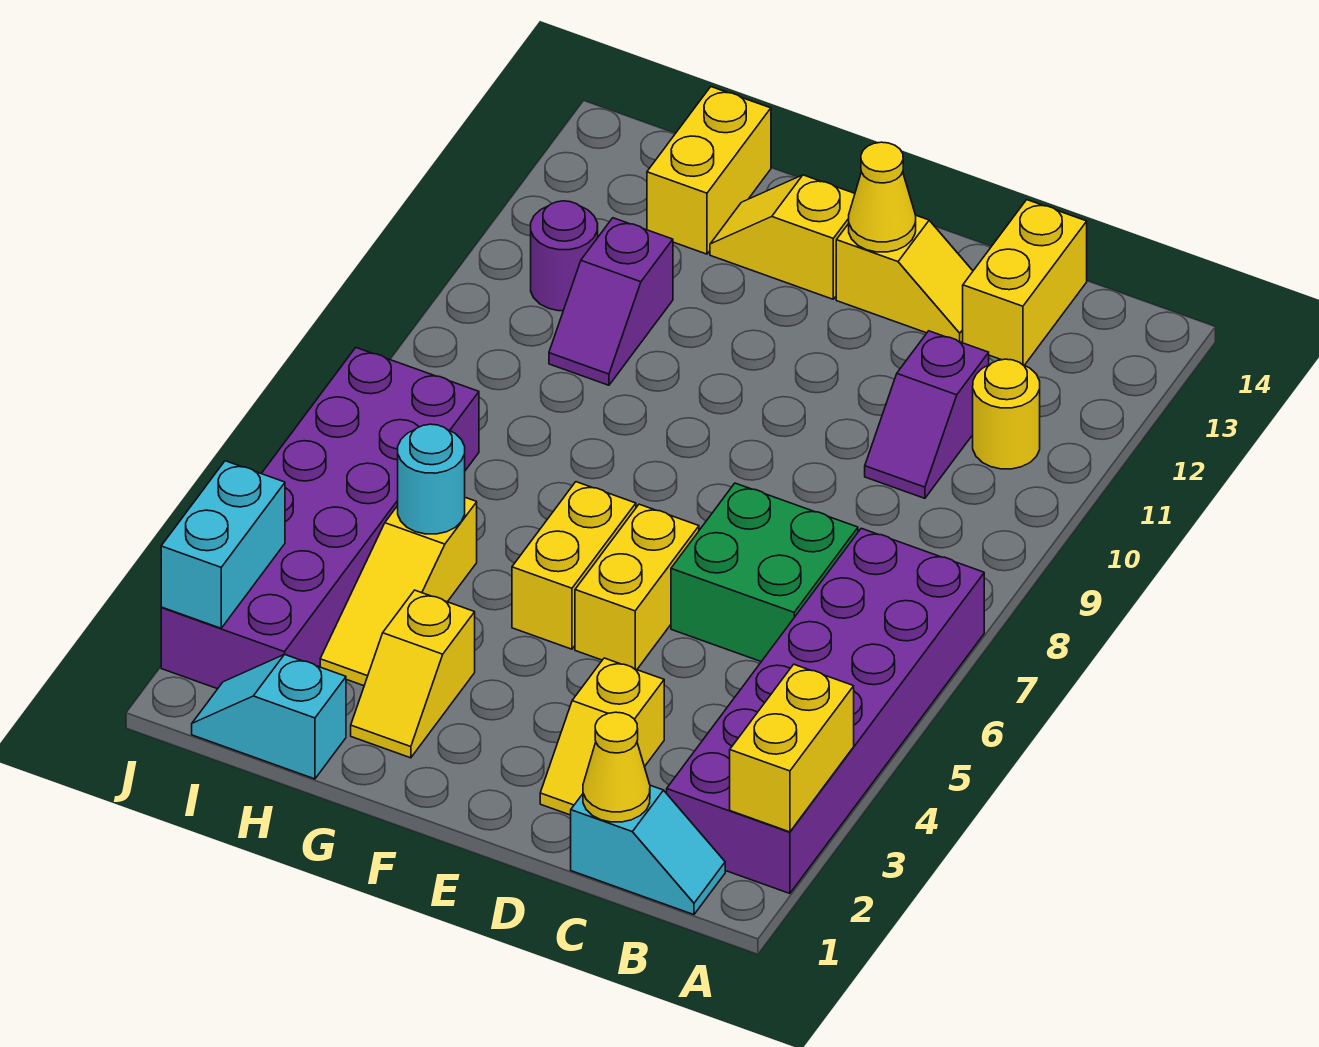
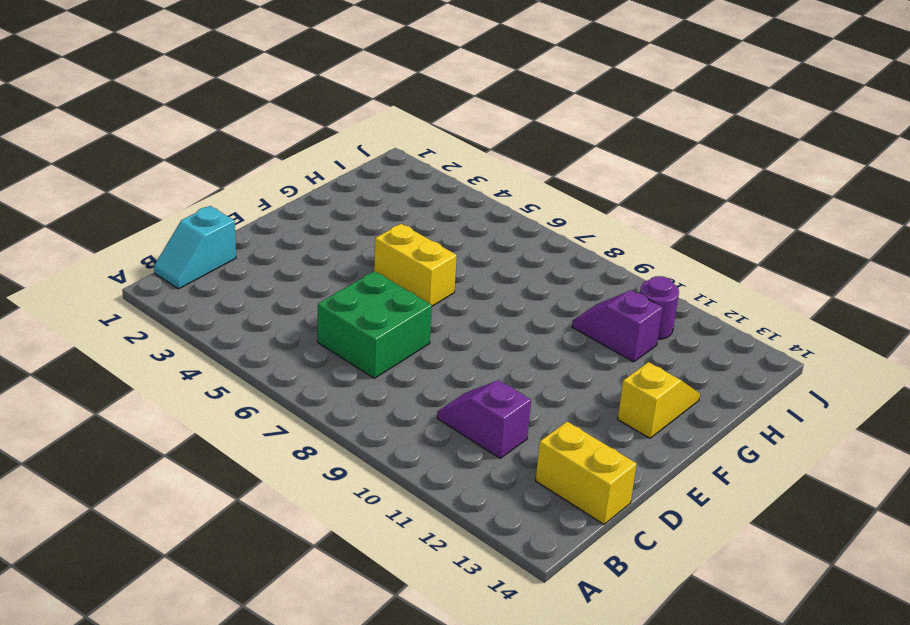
none -> purple brick A2:B7 level 1
none -> yellow round brick B11 level 1
none -> yellow slope D2:D3 level 1 top 3

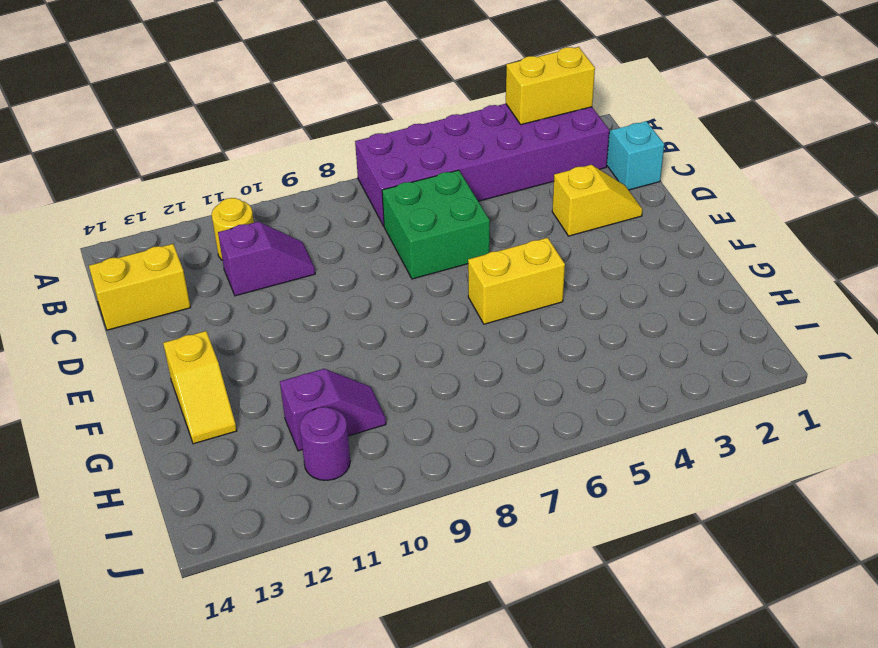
none -> yellow slope D13:E13 level 1 top E
none -> yellow brick E5:E6 level 1
none -> yellow slope G2:G3 level 1 top 3

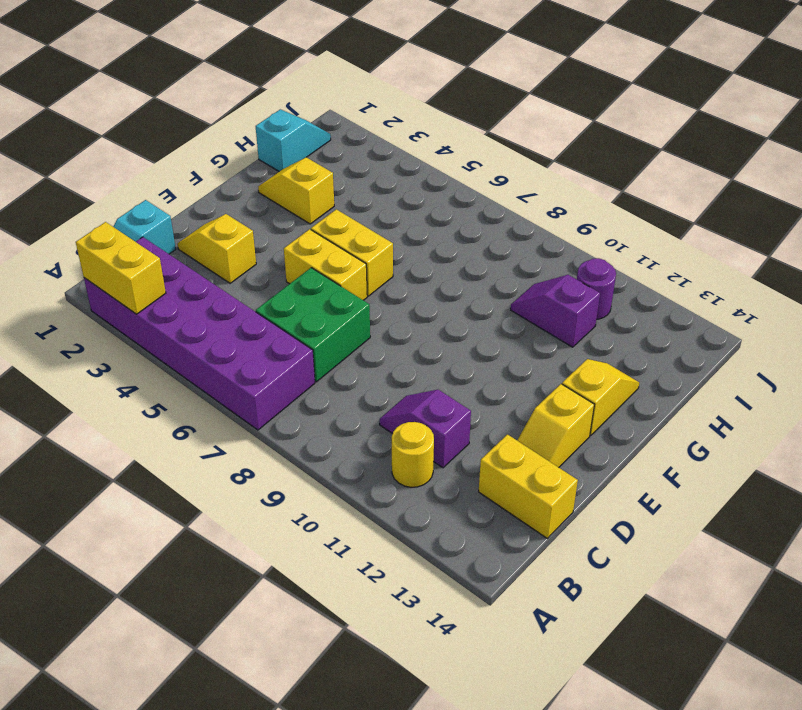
none -> yellow slope H3:H5 level 1 top 5
none -> yellow brick H13:H14 level 1
none -> purple brick I2:J7 level 1

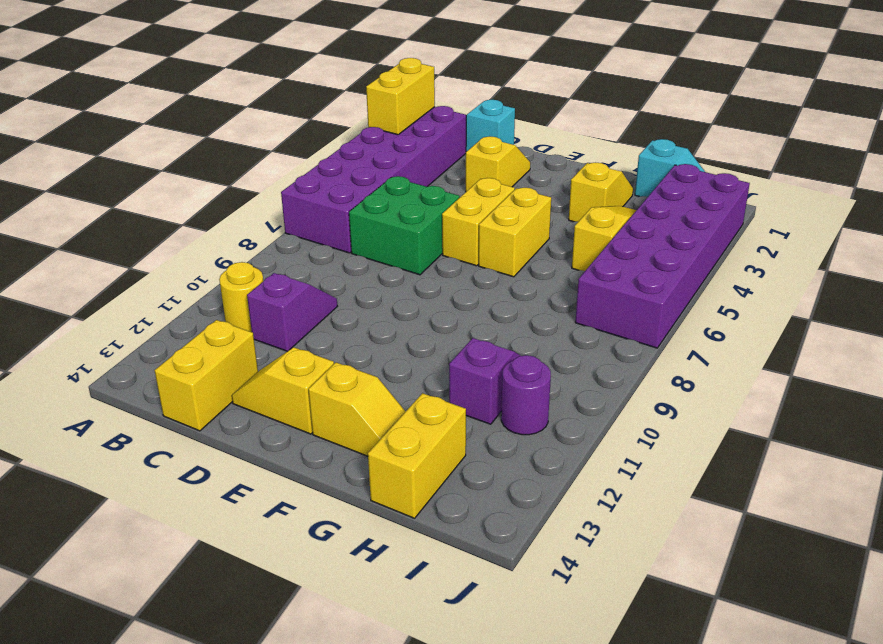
none -> yellow cone C1 level 2
none -> yellow cone E13 level 2
none -> cyan round brick H5 level 2

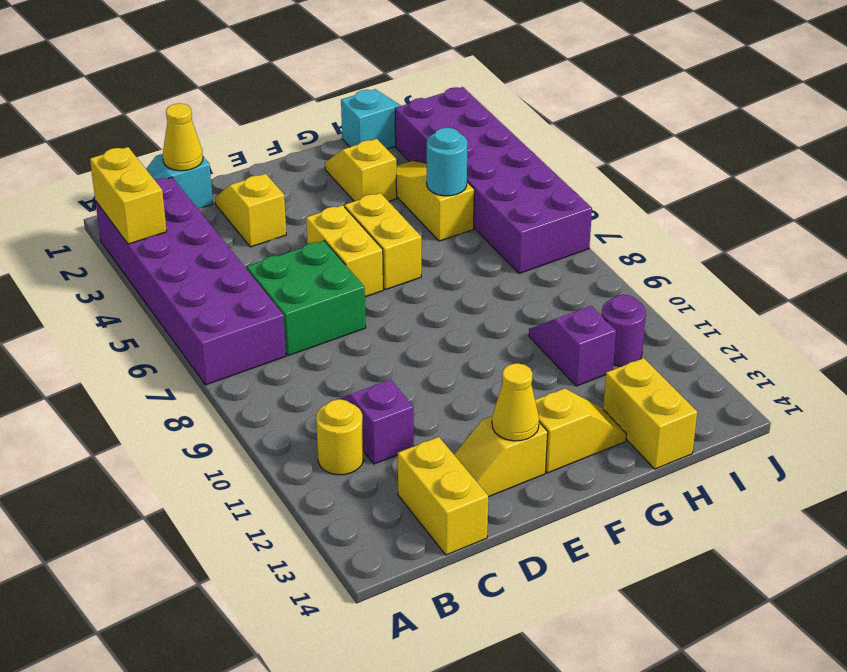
none -> cyan brick J2:J3 level 2

